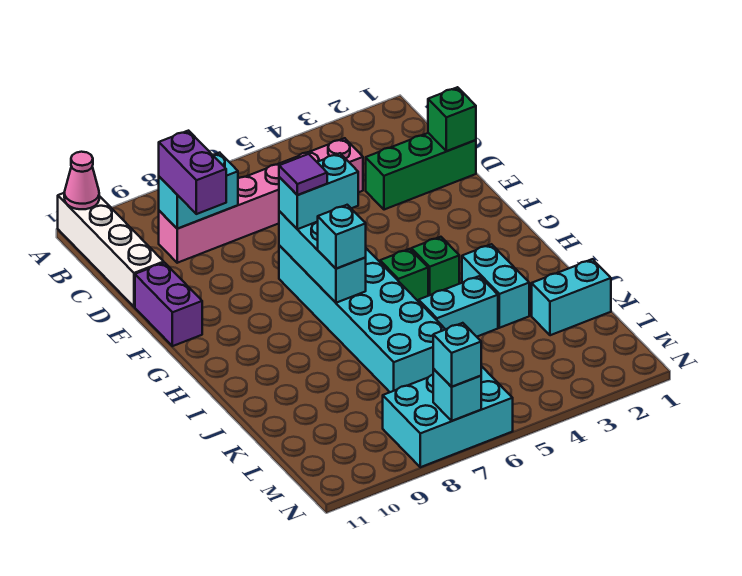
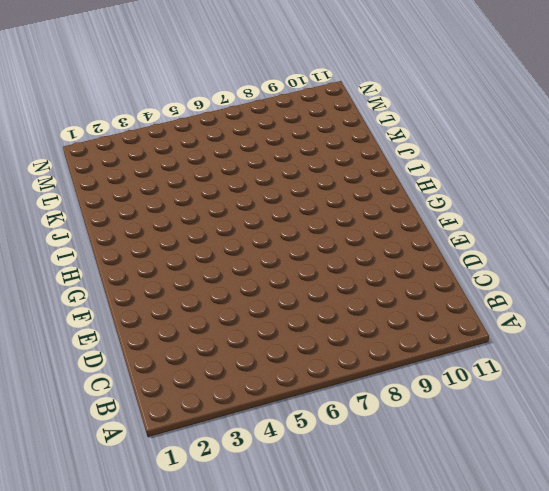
none -> white brick A11:D11 level 1
none -> pink brick C4:C9 level 1
none -> green brick D1:D3 level 1

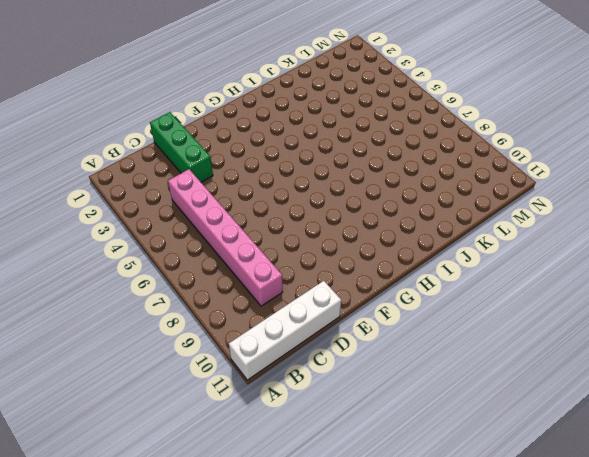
none -> purple brick E11:F11 level 1
none -> cyan brick F6:K7 level 1
none -> green brick H4 level 1

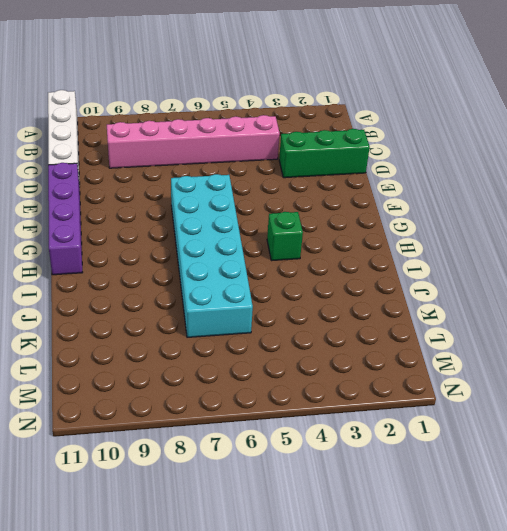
purple brick E11:H11 level 1 -> purple brick E11:F11 level 1
none -> green brick H5 level 1
none -> cyan brick I3:J3 level 1
none -> cyan brick J4:J5 level 1

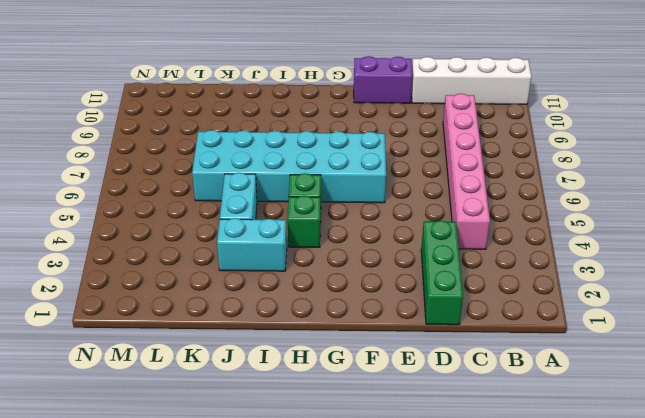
none -> cyan brick K1:K2 level 1
none -> cyan brick M6:N8 level 1
none -> pink cone A11 level 2

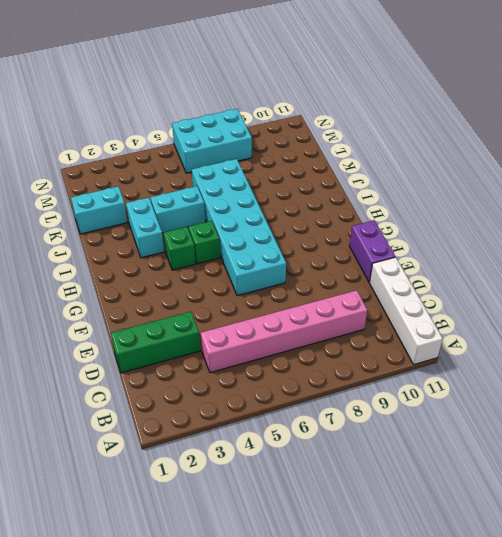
none -> pink cone A11 level 2
none -> cyan brick C8:C9 level 2
none -> green brick D1 level 2

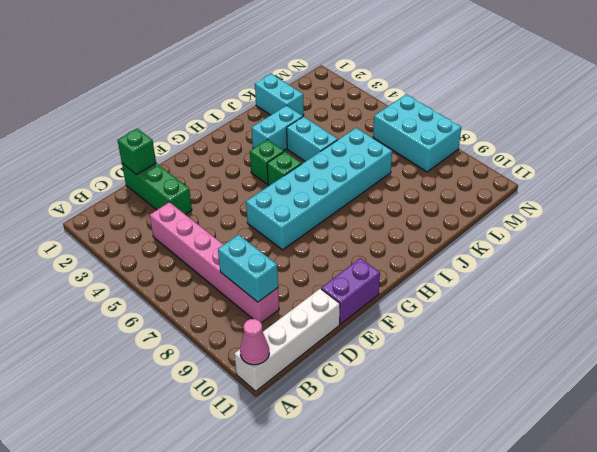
none -> cyan brick F7:H7 level 2
none -> cyan brick N7 level 2
none -> purple brick C9:D9 level 3

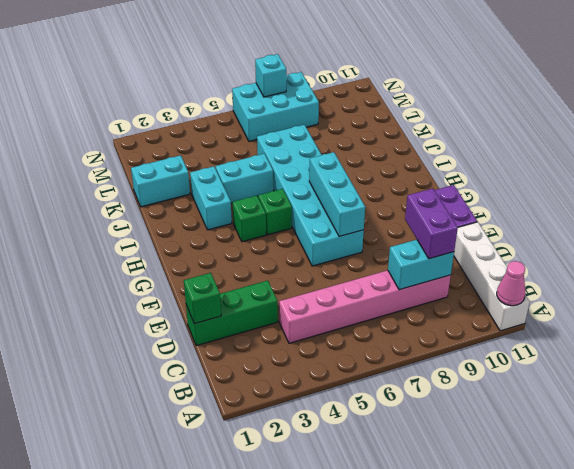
none -> cyan brick F6:F7 level 3
none -> cyan brick H7 level 3
none -> cyan brick N7 level 3

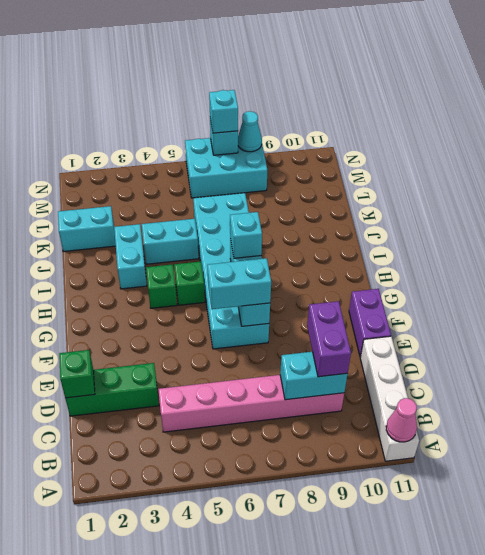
cyan cone N8 level 2 -> none
none -> purple tile F7 level 4

